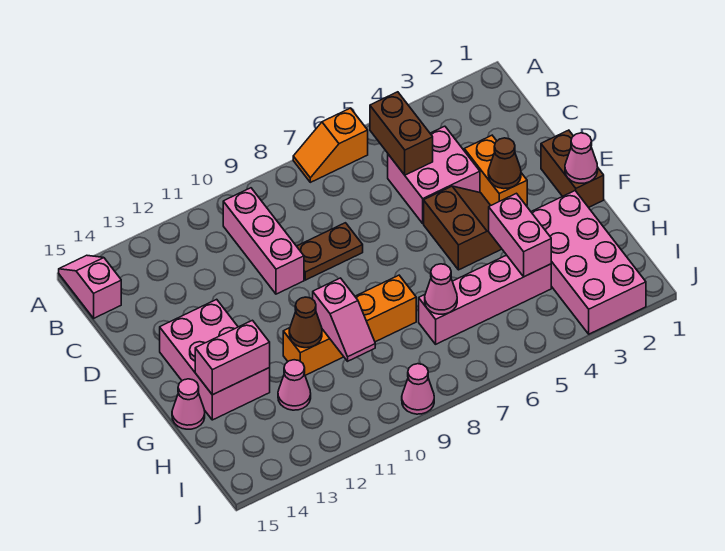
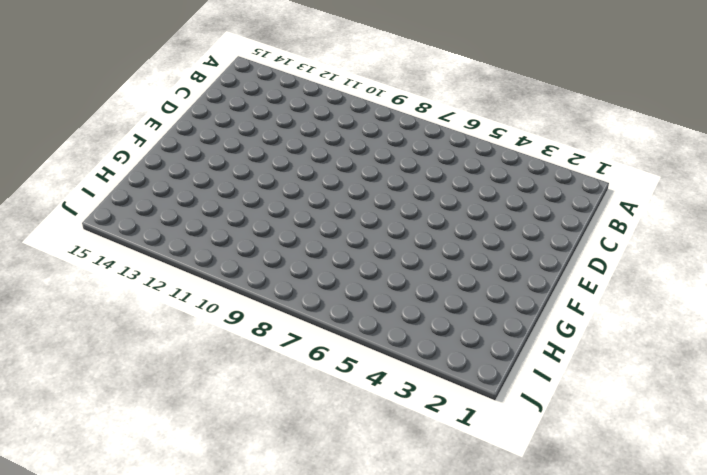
none -> orange slope A6:A7 level 1 top 6
none -> pink slope A15:B15 level 1 top B
none -> pink brick B10:D10 level 1

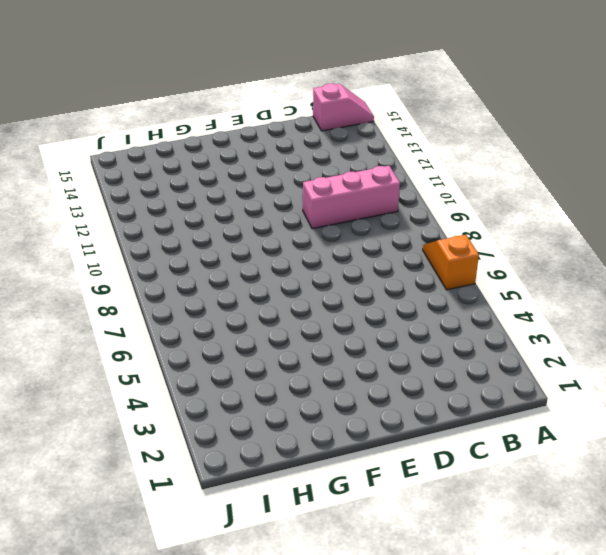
none -> pink brick C4:D5 level 1
none -> orange brick D3:E3 level 1
none -> brown plate D8:D9 level 1

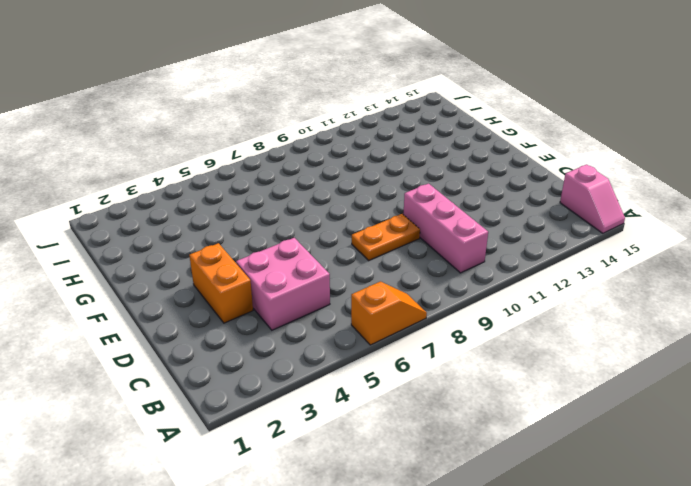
orange plate D8:D9 level 1 -> brown plate D8:D9 level 1
none -> brown brick E1:F1 level 1
none -> brown slope E4:F5 level 1 top 5
none -> pink brick E13:G14 level 1

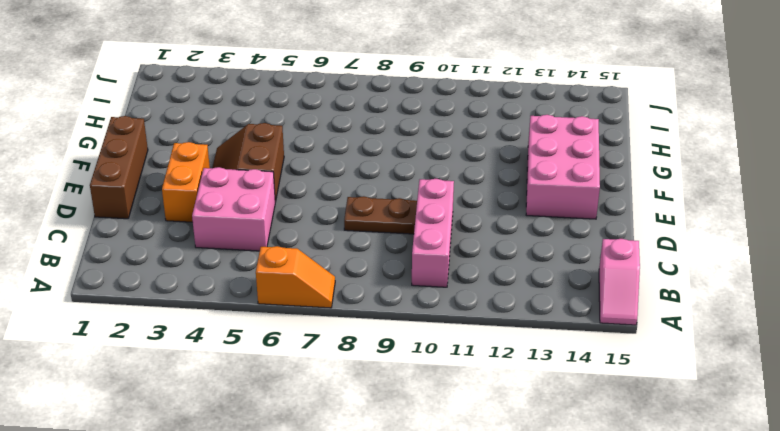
brown brick D1:F1 level 1 -> brown brick E1:F1 level 1
none -> pink brick G2:J3 level 1
none -> orange brick G8:G11 level 1
none -> pink cone G15 level 1

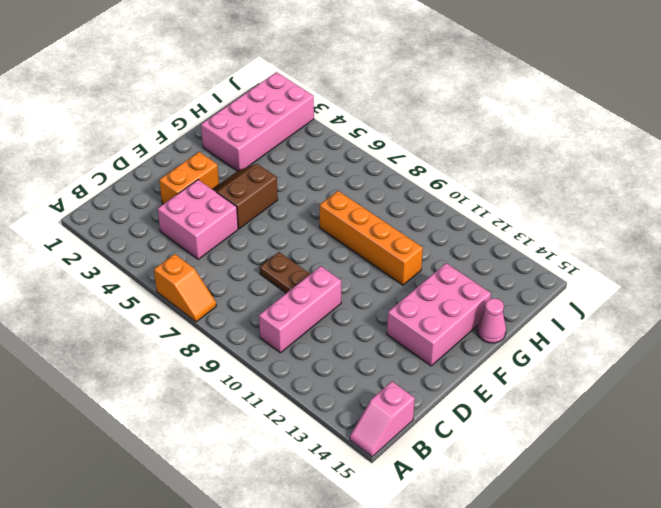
none -> brown brick E1:F1 level 1
none -> pink brick H4:H7 level 1
none -> pink cone H12 level 1

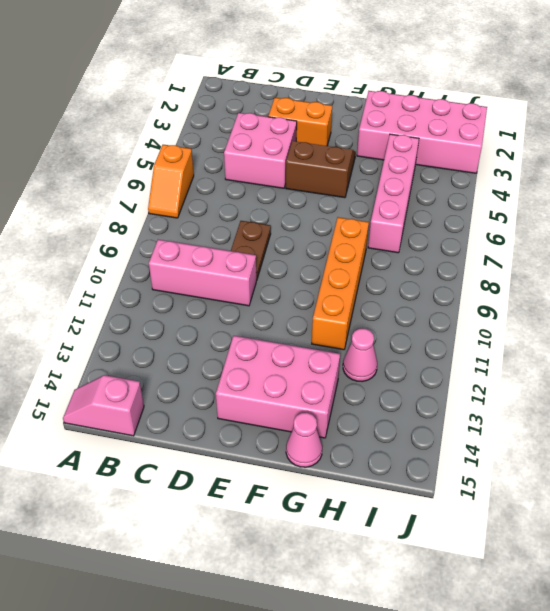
none -> brown brick E1:F1 level 1
none -> pink cone J9 level 1
none -> brown brick B5:C5 level 2

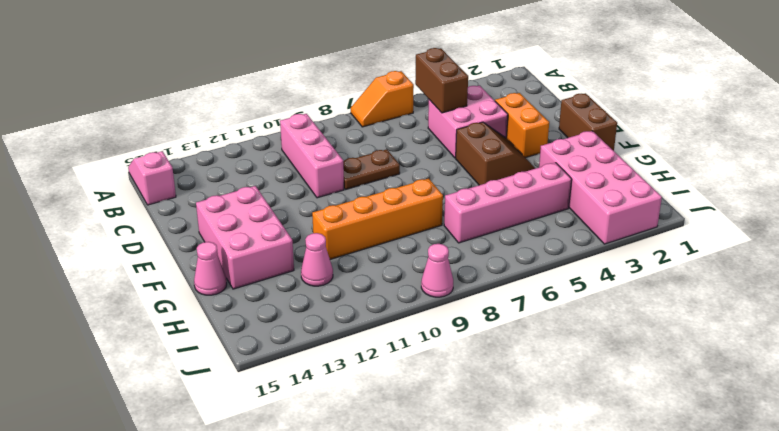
none -> brown cone E3 level 2
none -> pink cone F1 level 2
none -> pink brick G4:H4 level 2

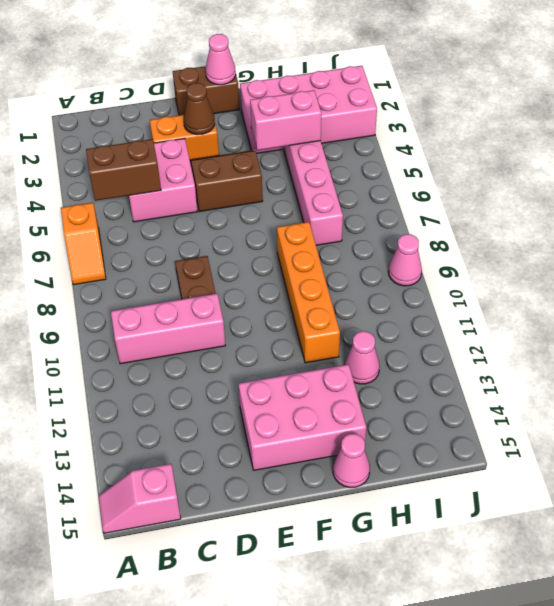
none -> pink slope G10:H10 level 2 top G
none -> brown cone G11 level 2
none -> pink brick G13:G14 level 2

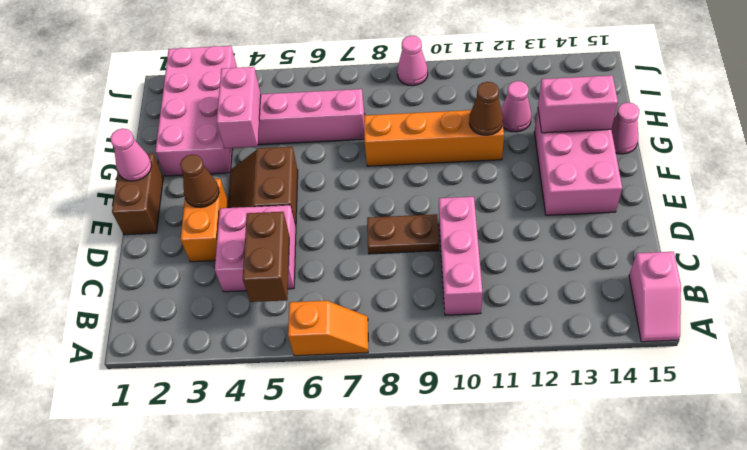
none -> pink slope G10:H10 level 2 top G
none -> pink cone H7 level 2

